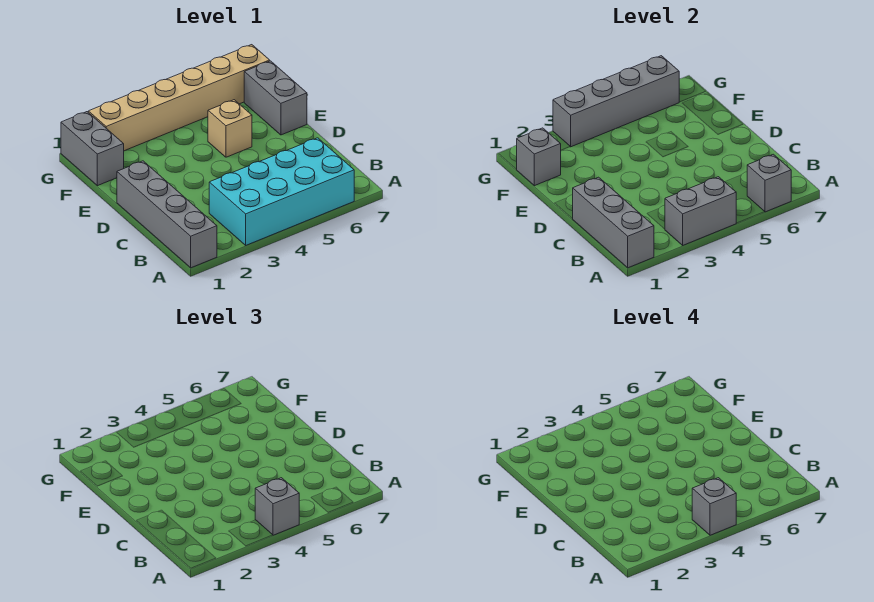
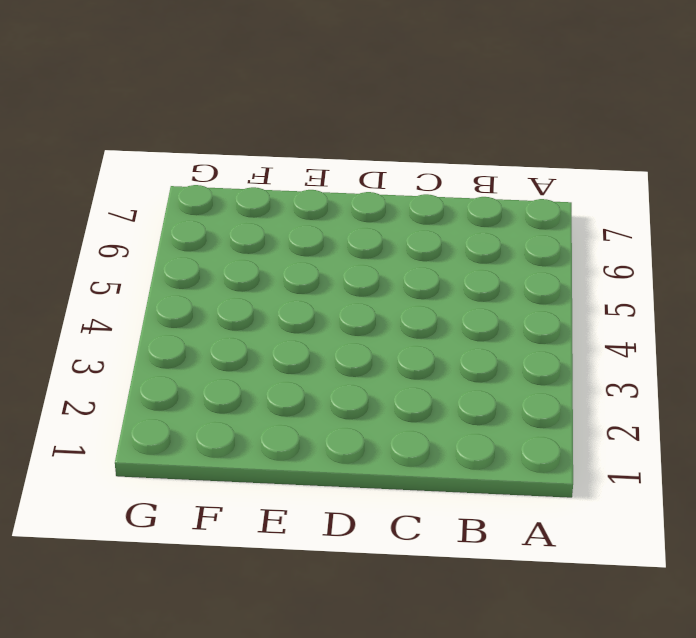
none -> grey brick A1:D1 level 1
none -> cyan brick A3:B6 level 1
none -> tan brick E5 level 1

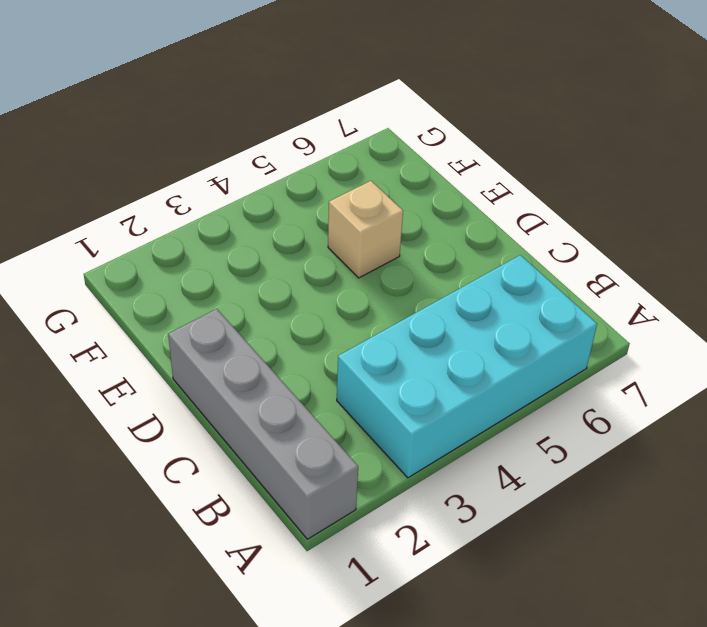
none -> grey brick E7:F7 level 1
none -> grey brick F1:G1 level 1
none -> tan brick G2:G7 level 1

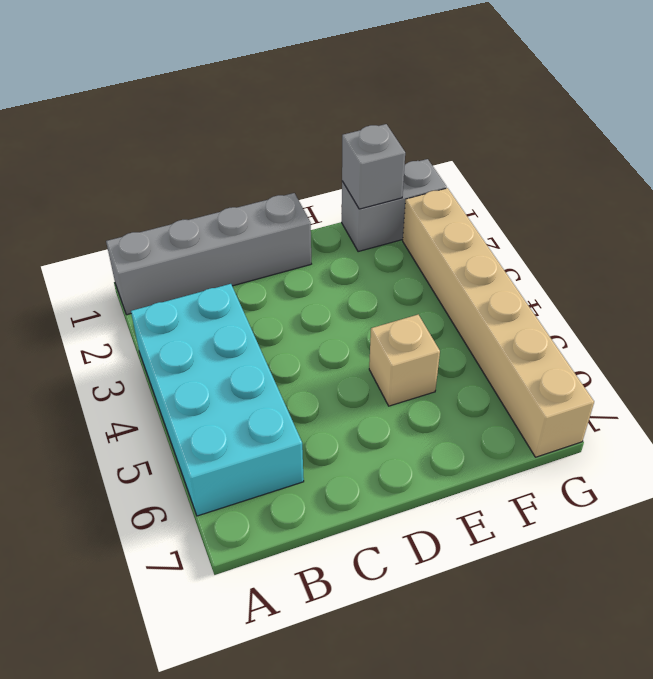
none -> grey brick E7:F7 level 1
none -> grey brick A1:C1 level 2
none -> grey brick A3:A4 level 2

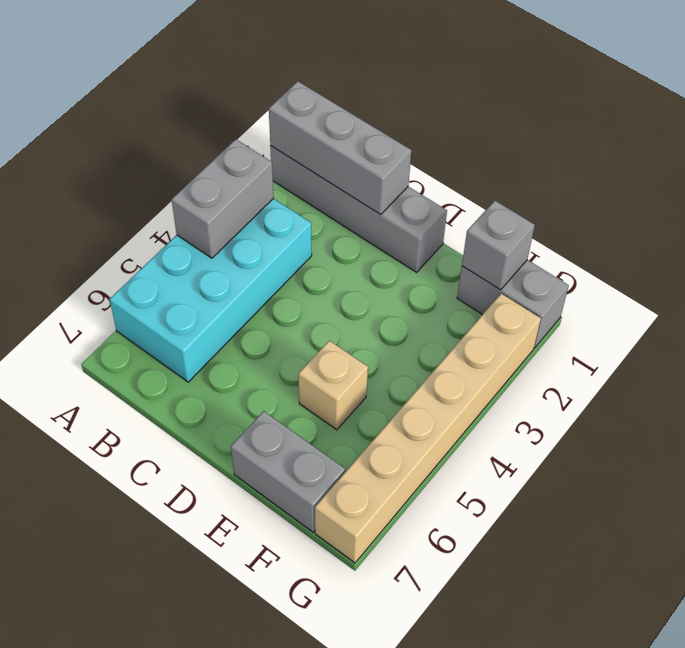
none -> grey brick A6 level 2
none -> grey brick G3:G6 level 2
none -> grey brick A4 level 3

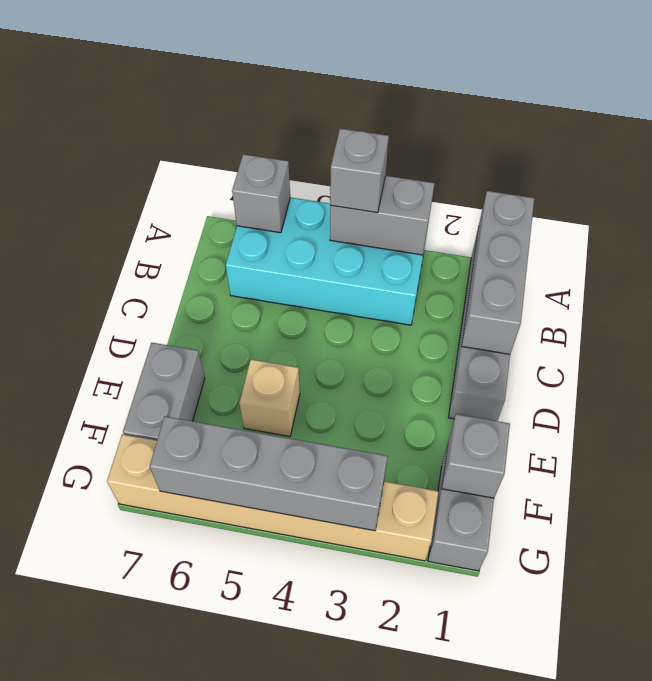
none -> grey brick A4 level 4

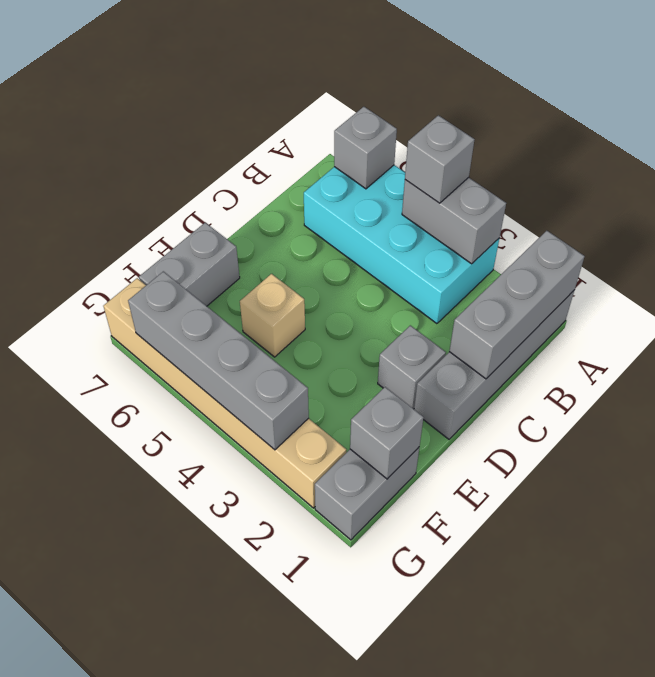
grey brick D2 level 1 -> grey brick A4 level 4

